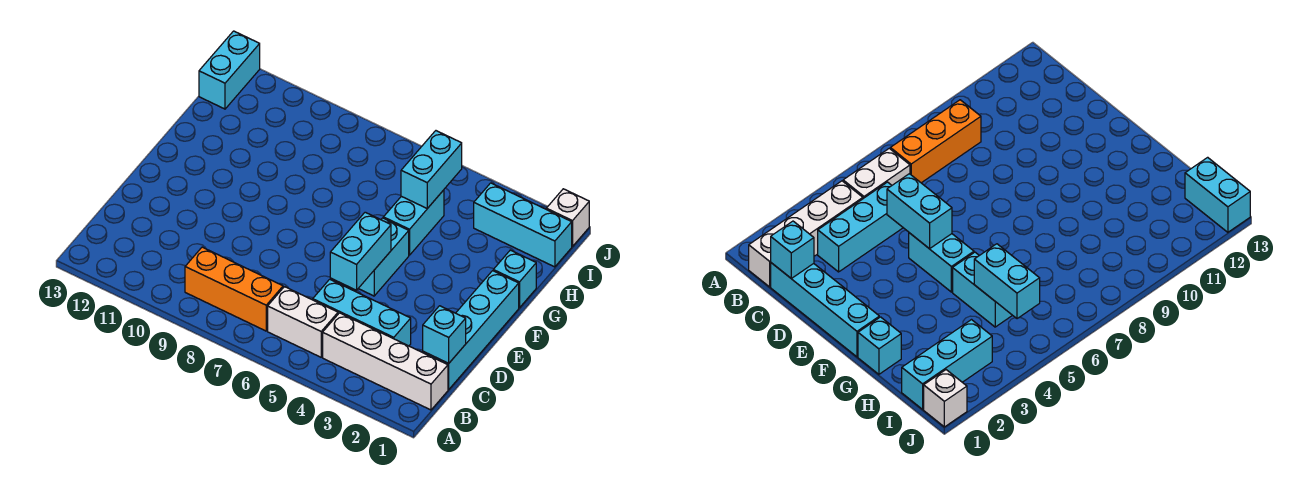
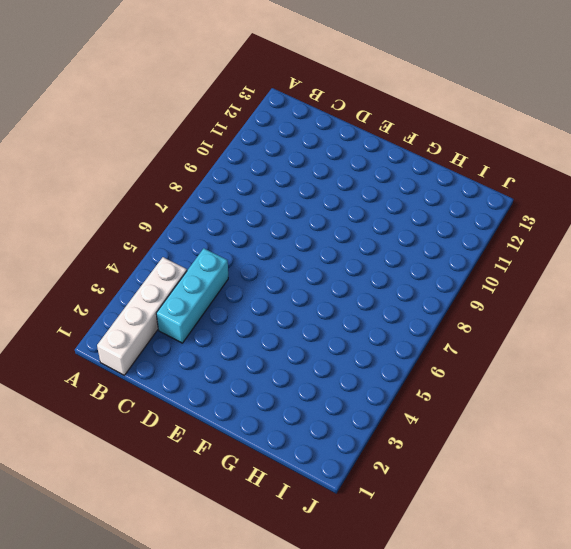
none -> white brick B5:B6 level 1
none -> orange brick B7:B9 level 1
none -> cyan brick C1:F1 level 1

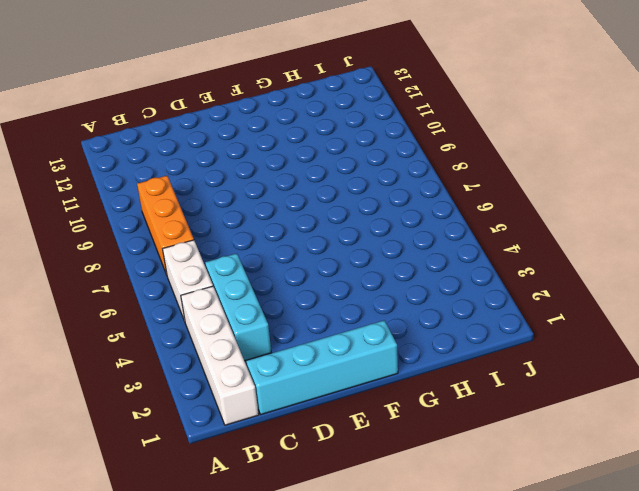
none -> cyan brick E5:F5 level 1
none -> cyan brick G1 level 1
none -> cyan brick G5:H5 level 1

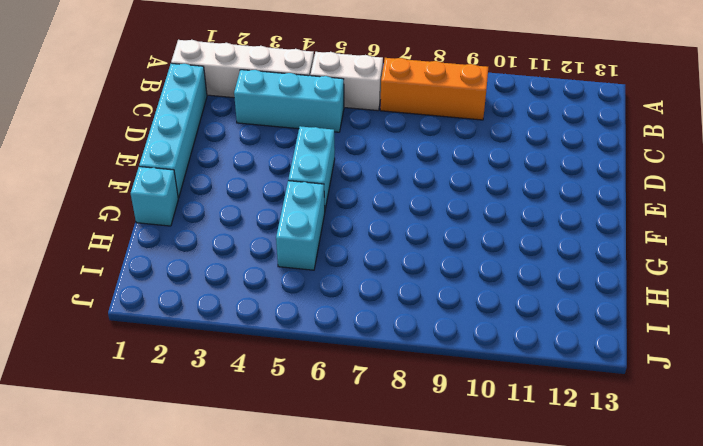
none -> cyan brick I1:I3 level 1
none -> cyan brick I13:J13 level 1
none -> white brick J1 level 1

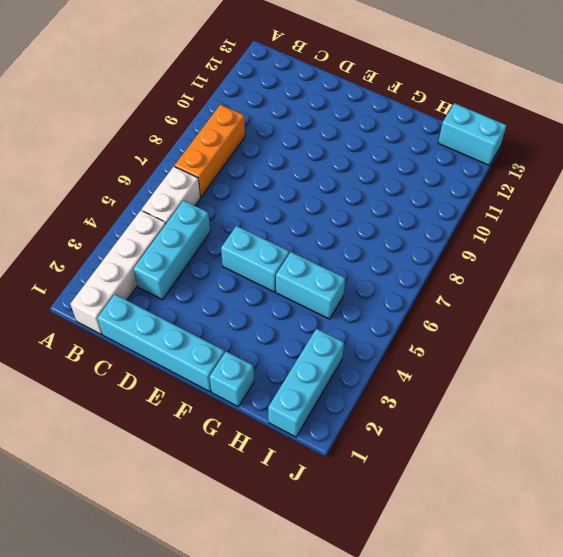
none -> white brick J1 level 1
none -> cyan brick C1 level 2
none -> cyan brick D5:E5 level 2

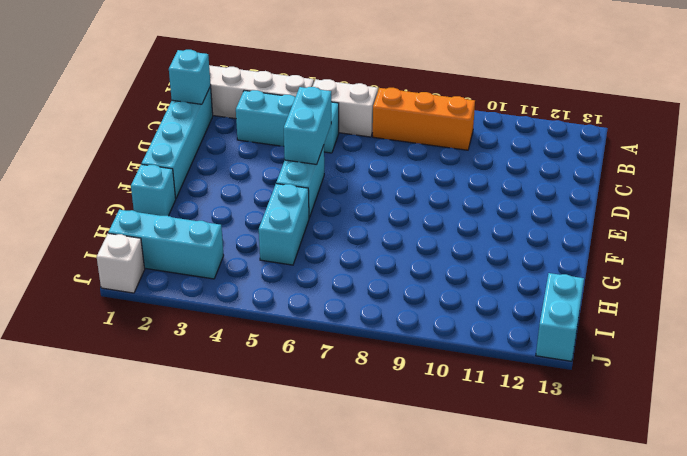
none -> cyan brick H5:I5 level 2

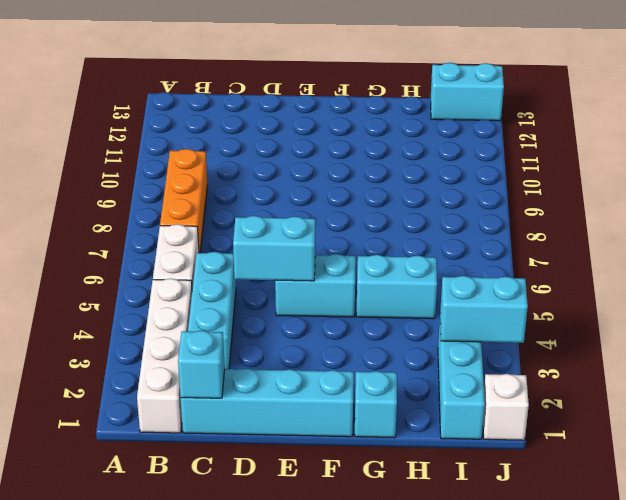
cyan brick I3:J3 level 2 -> cyan brick H5:I5 level 2

